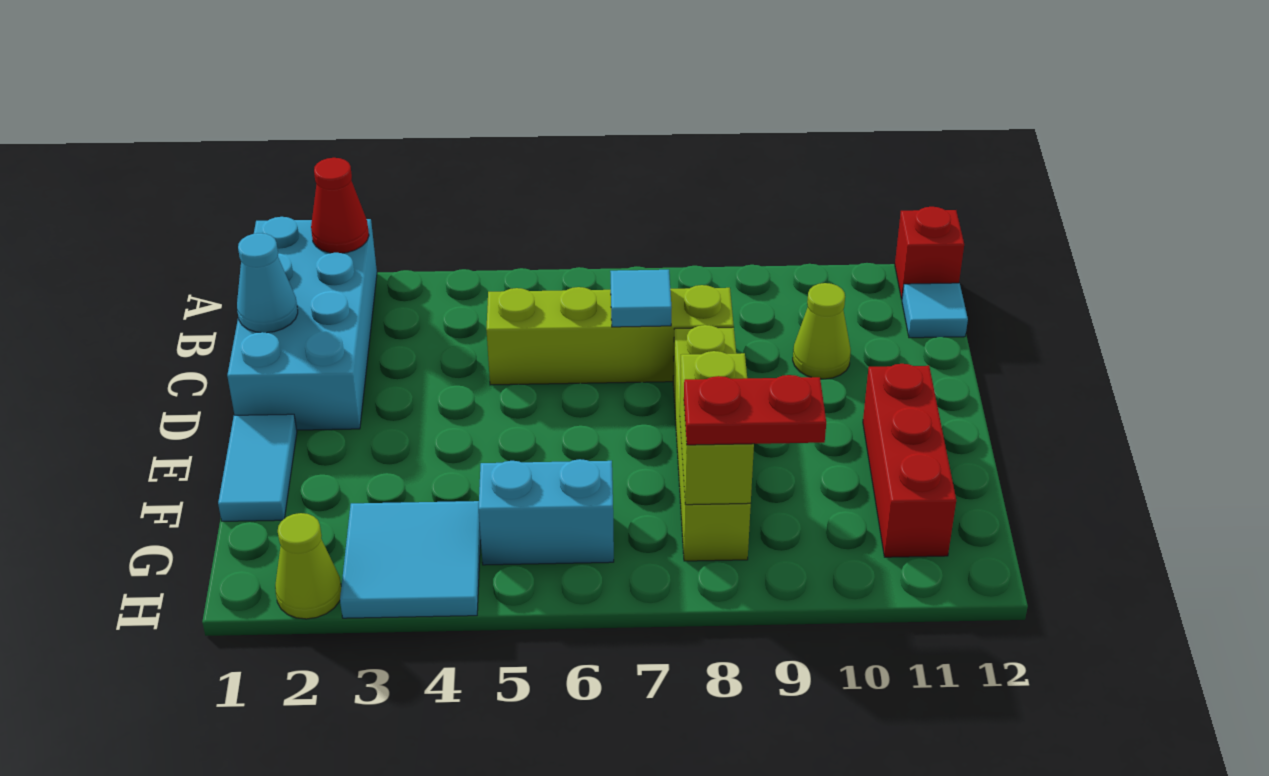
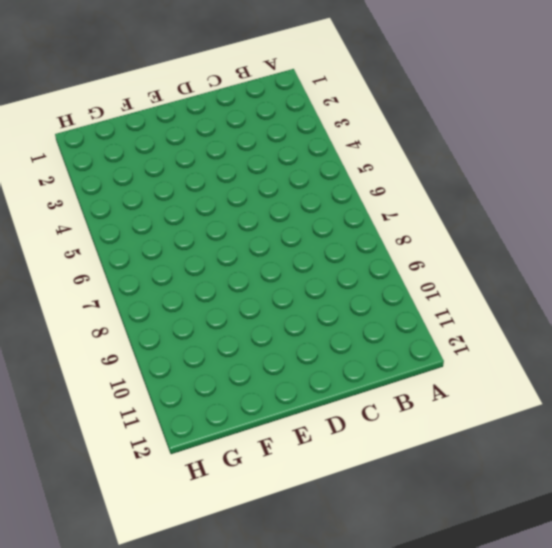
none -> cyan brick A1:D2 level 1
none -> red brick A12 level 1
none -> cyan tile B12 level 1

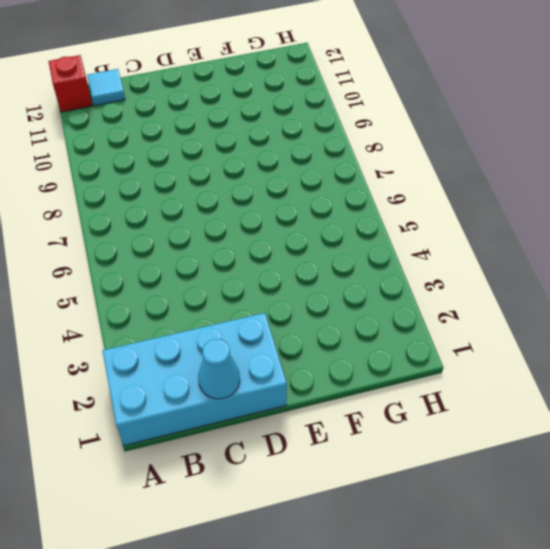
none -> lime brick C5:C8 level 1
none -> lime cone C10 level 1
none -> lime brick D8:G8 level 1

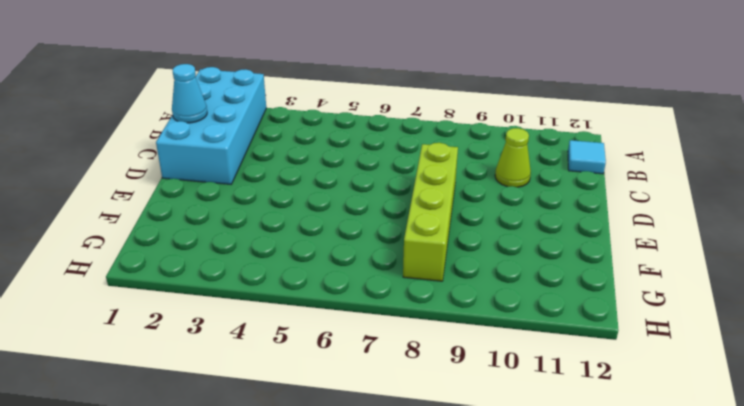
none -> red brick A12 level 1
none -> lime brick C5:C8 level 1
none -> cyan tile E1:F1 level 1

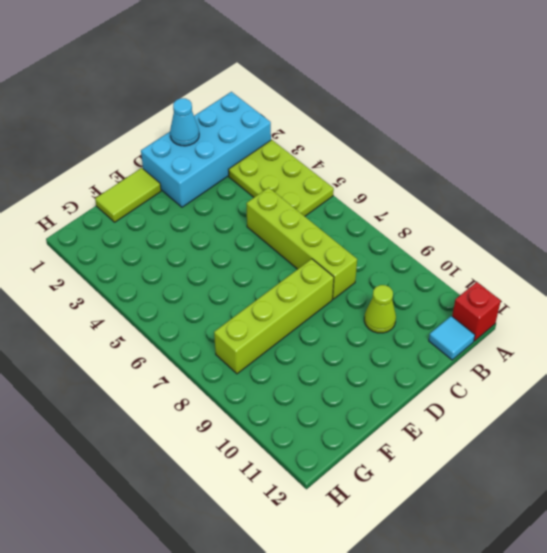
lime plate A3:B5 level 1 -> none
lime tile E1:F1 level 1 -> cyan tile E1:F1 level 1
none -> red brick E11:G11 level 1
none -> cyan tile G3:H4 level 1
none -> cyan brick G5:G6 level 1

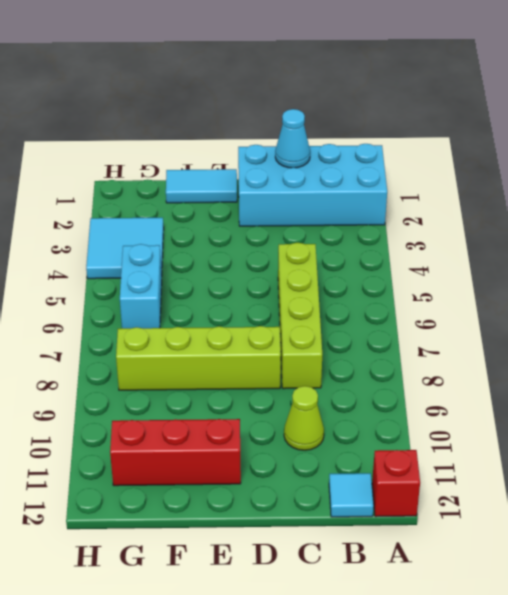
none -> lime cone H2 level 1
none -> red cone A2 level 2
none -> cyan tile C7 level 2

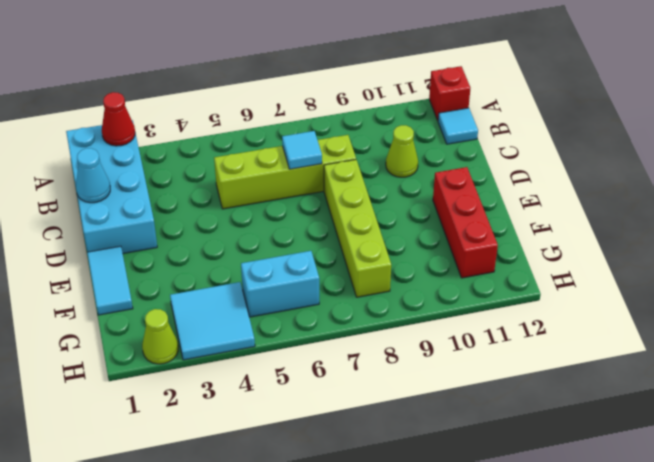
none -> lime brick F8:G8 level 2
none -> red plate G8:G9 level 3

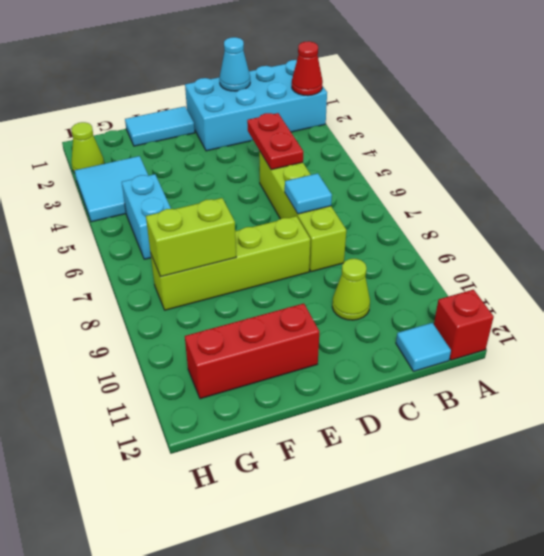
red plate C4:C5 level 2 -> red plate G8:G9 level 3

